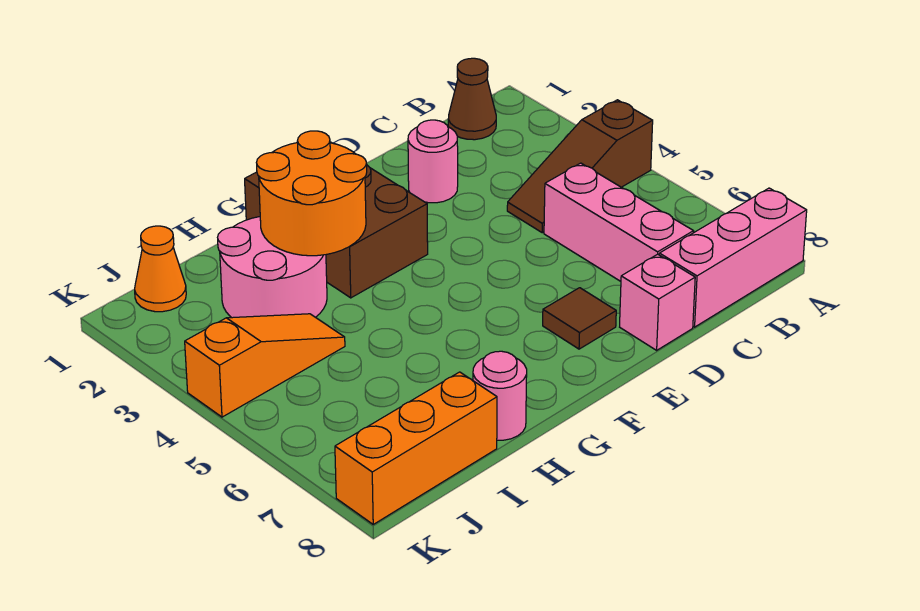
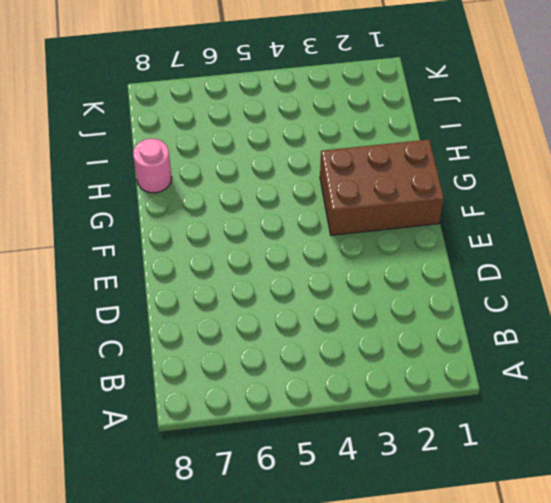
none -> brown slope A4:C4 level 1 top A
none -> pink brick A8:C8 level 1
none -> brown cone B1 level 1

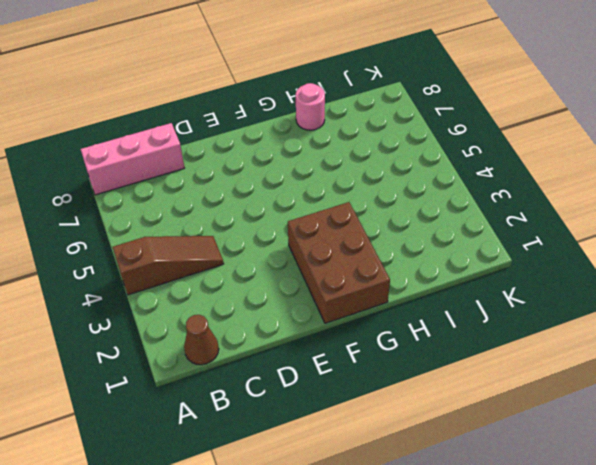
none -> pink brick C5:C7 level 1
none -> pink round brick D2 level 1
none -> pink brick D8 level 1

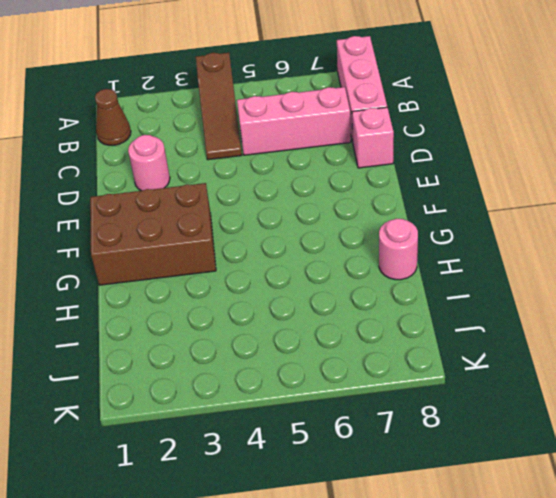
none -> brown tile E7 level 1
none -> pink round brick H2:I3 level 1
none -> orange slope I4:K4 level 1 top K

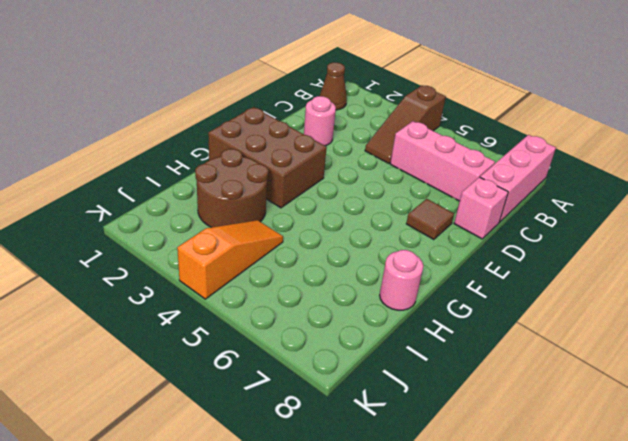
brown round brick H2:I3 level 1 -> pink round brick H2:I3 level 1
none -> orange brick I8:K8 level 1
none -> orange cone J1 level 1
none -> orange round brick G2:H3 level 2

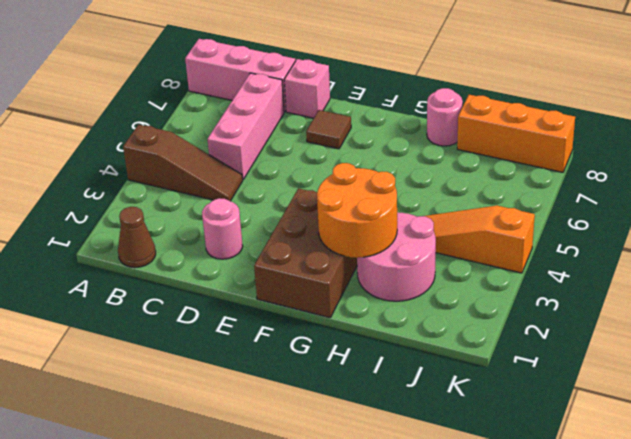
none -> orange cone J1 level 1

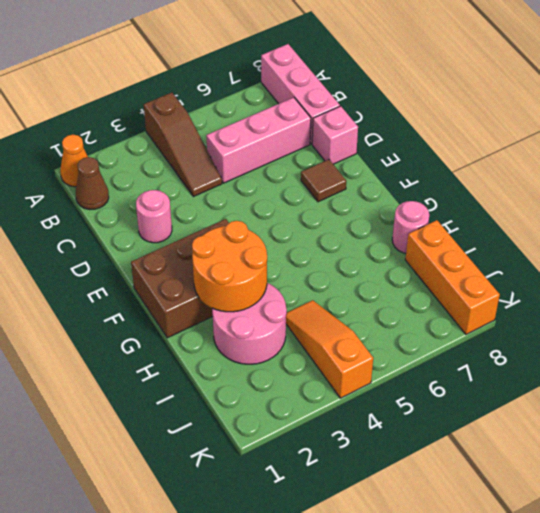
orange cone A1 level 1 -> orange cone J1 level 1

